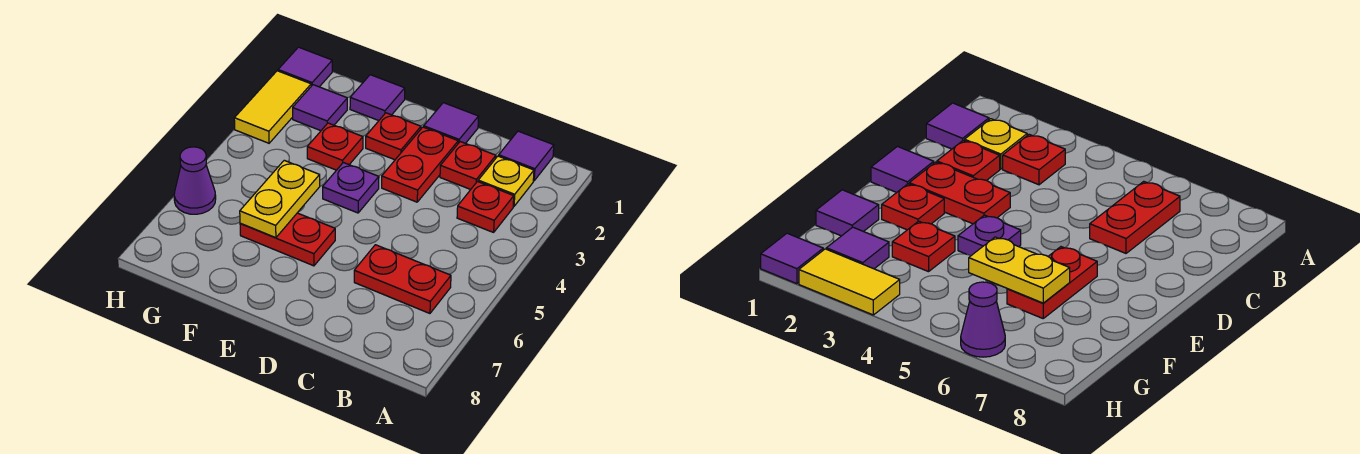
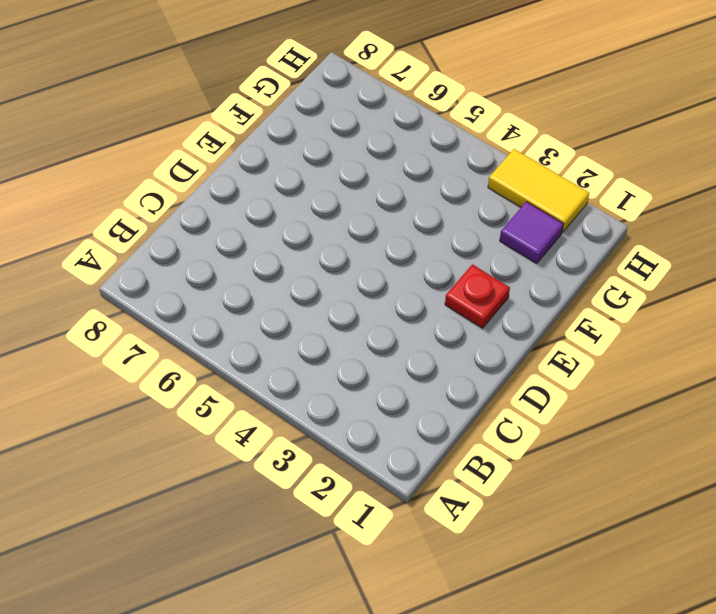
none -> purple tile B1 level 1
none -> yellow plate B2 level 1
none -> red plate B3 level 1

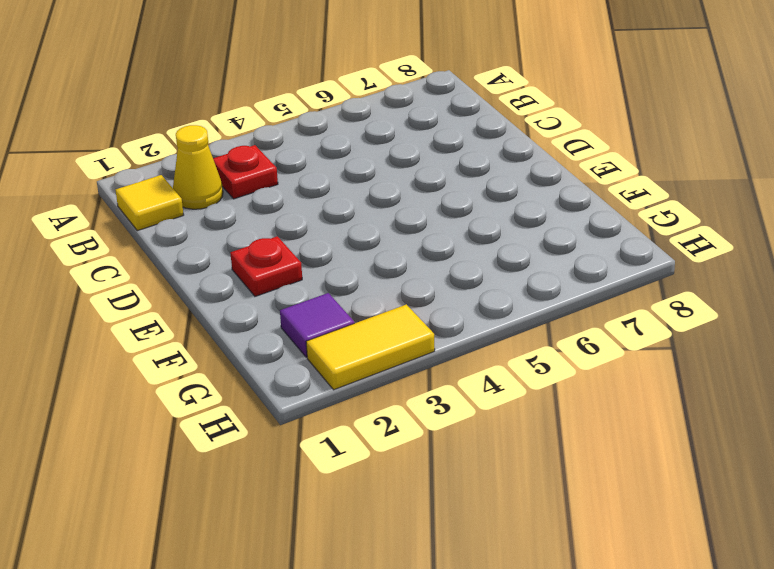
yellow tile B1 level 1 -> purple tile B1 level 1
yellow cone B2 level 1 -> yellow plate B2 level 1
none -> red plate B6:C6 level 1
none -> red plate C2 level 1
none -> purple tile D1 level 1

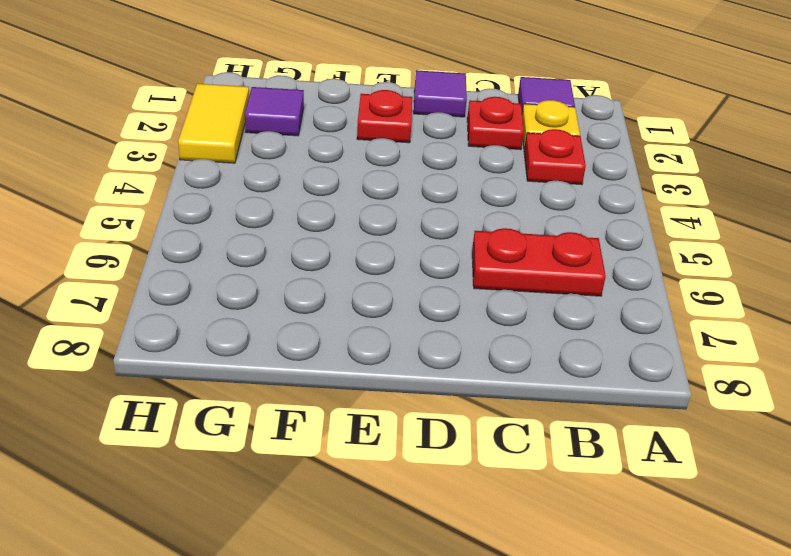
none -> red plate D2:D3 level 1
none -> purple plate E4 level 1
none -> red plate E6:F6 level 1

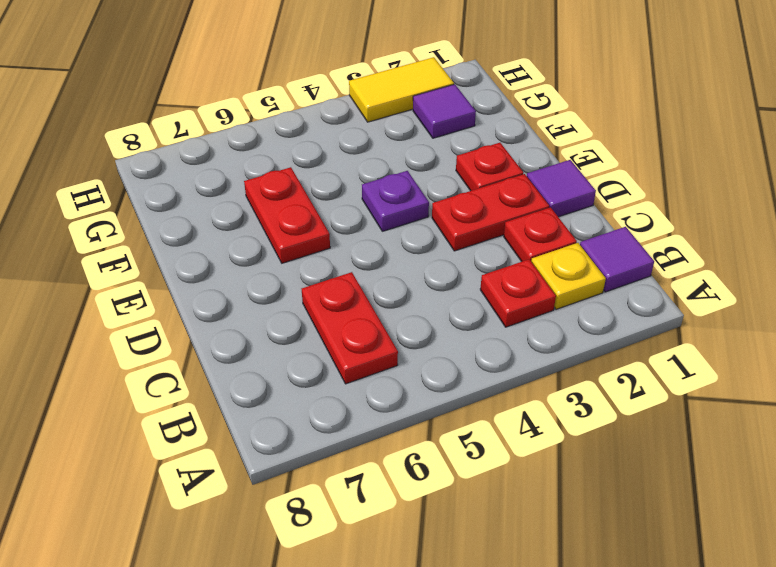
none -> purple tile F1 level 1
none -> red plate F3 level 1
none -> purple tile H1 level 1

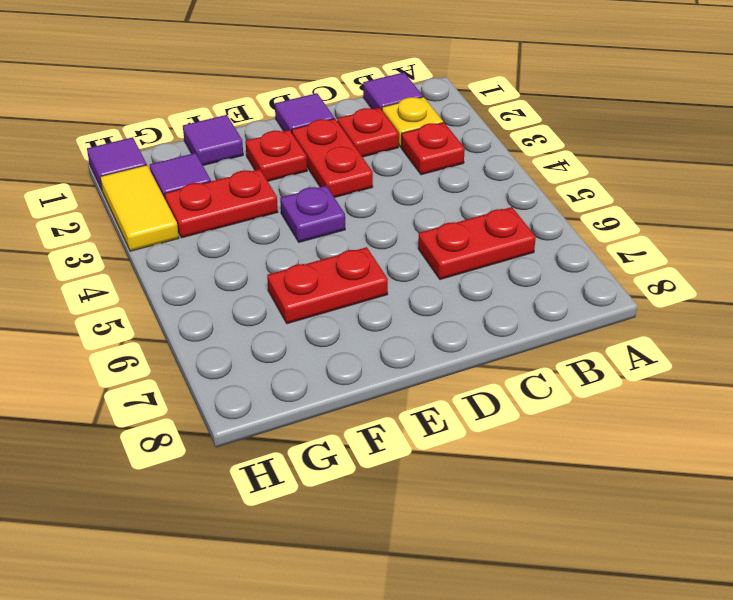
red plate F3:G3 level 1 -> red plate F3 level 1
none -> purple cone H6 level 1
none -> yellow plate F5:F6 level 2

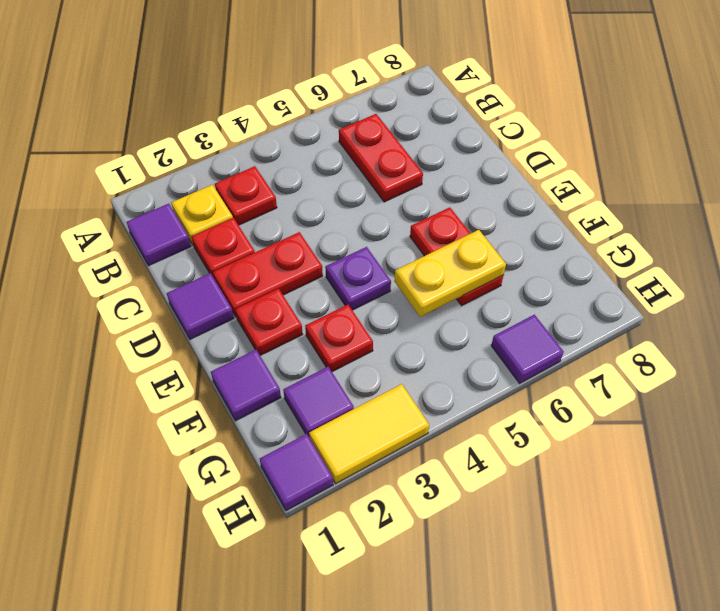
purple tile H6 level 1 -> purple cone H6 level 1

